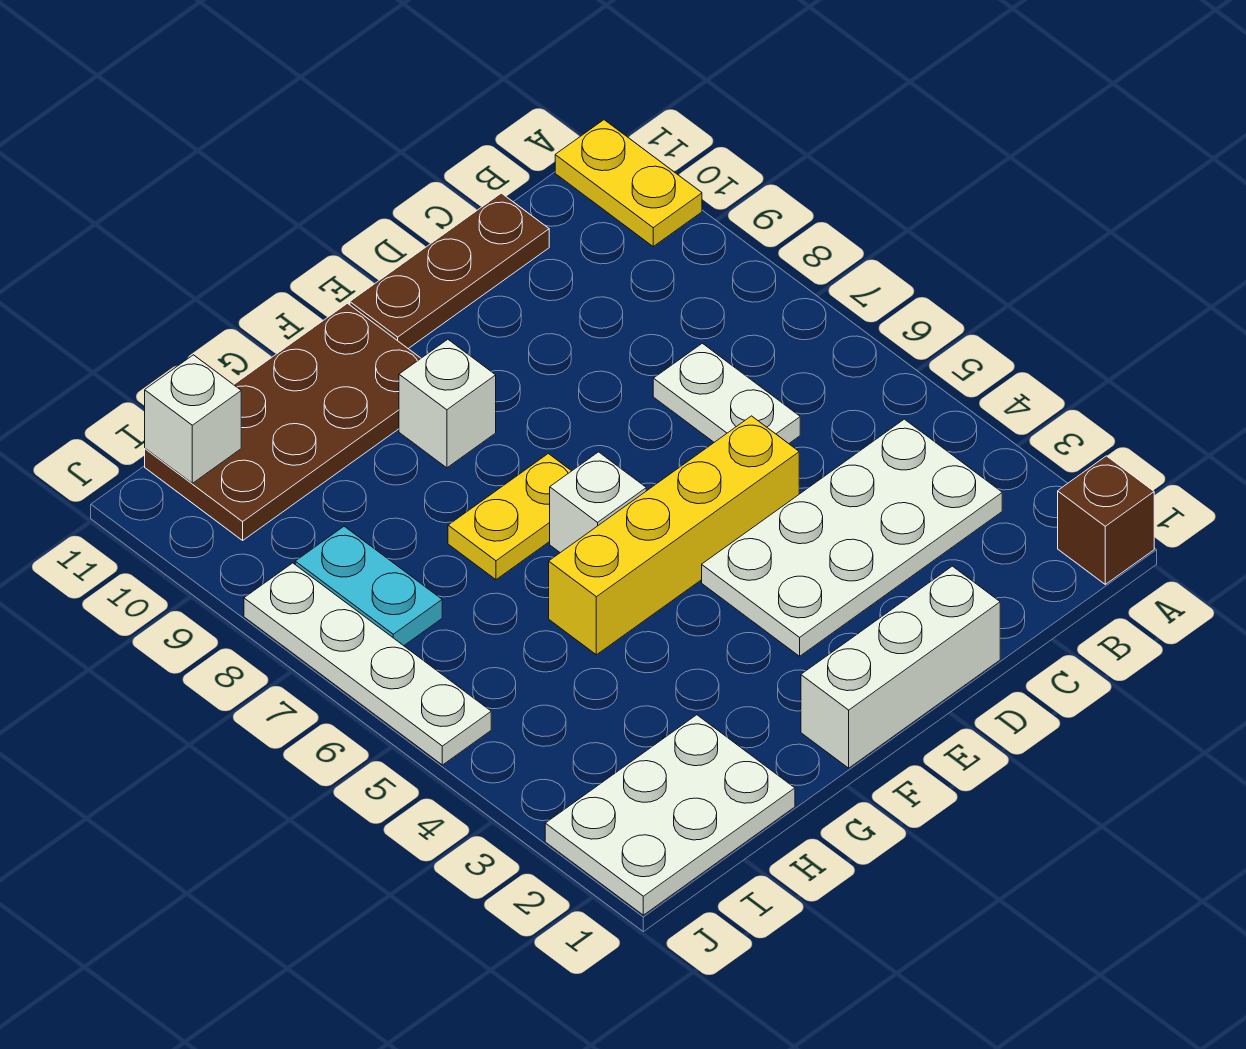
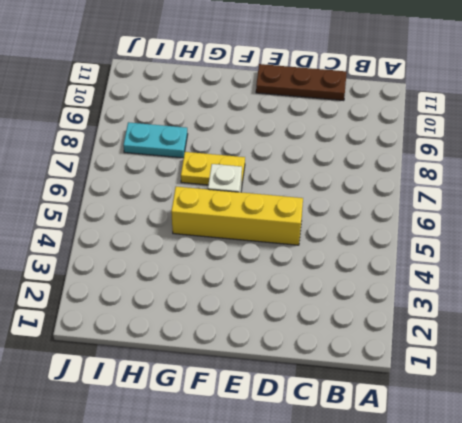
cyan plate H8:I8 level 1 -> cyan plate I7:I8 level 1
none -> brown brick A1 level 1
none -> yellow plate A10:A11 level 1
none -> white plate B3:E4 level 1

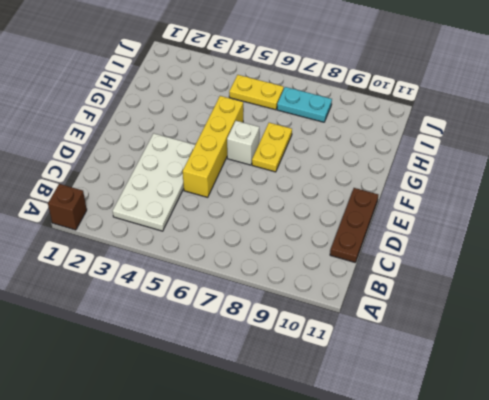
yellow plate I5:I6 level 1 -> yellow plate A10:A11 level 1
none -> white plate C6:C7 level 1
none -> white brick D1:F1 level 1
none -> white brick F9 level 1

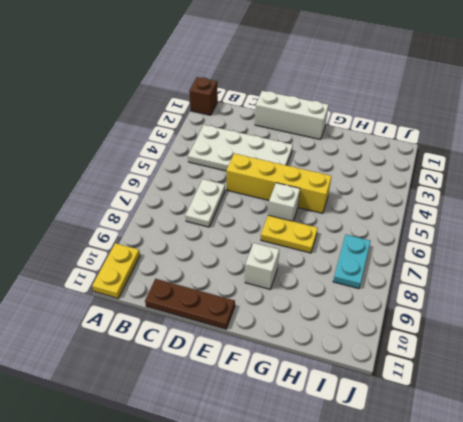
none -> brown plate F10:I11 level 1
none -> white plate H1:J2 level 1
none -> white plate J5:J8 level 1

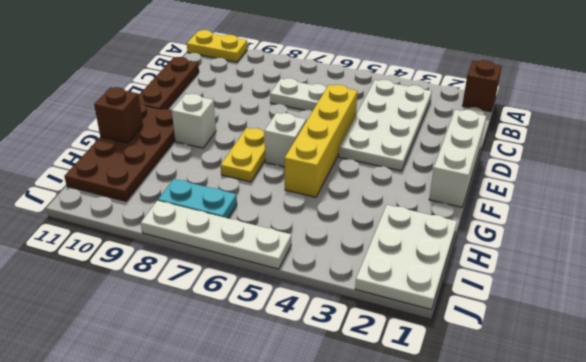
brown brick G11 level 2 -> none
none -> white brick I11 level 2

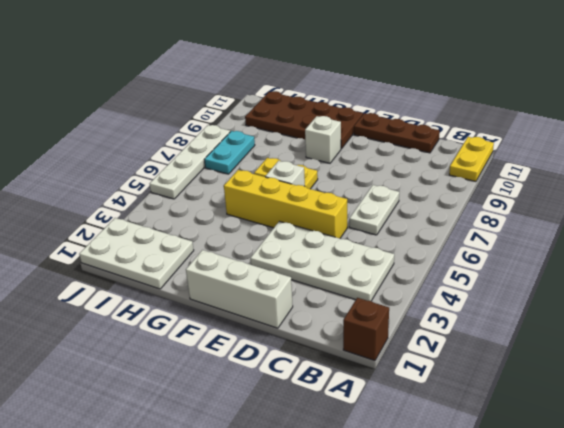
none -> white brick I11 level 2

